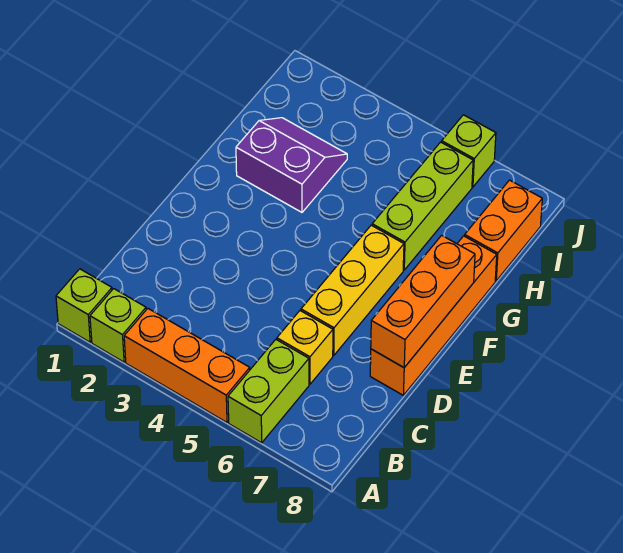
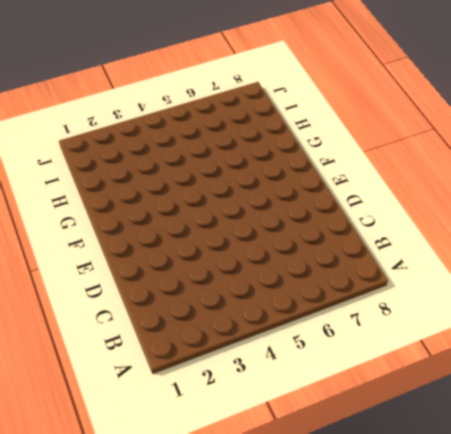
none -> lime brick A1 level 1
none -> lime brick A2 level 1
none -> orange brick A3:A5 level 1

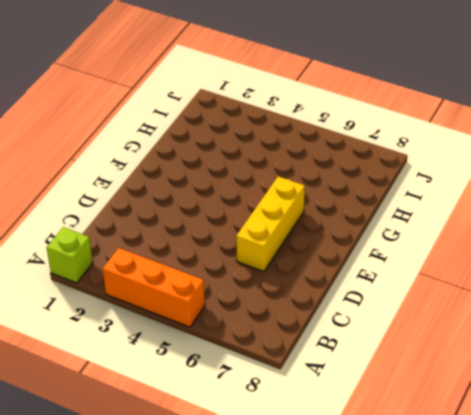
none -> lime brick A2 level 1
none -> lime brick A6:B6 level 1
none -> yellow brick C6 level 1

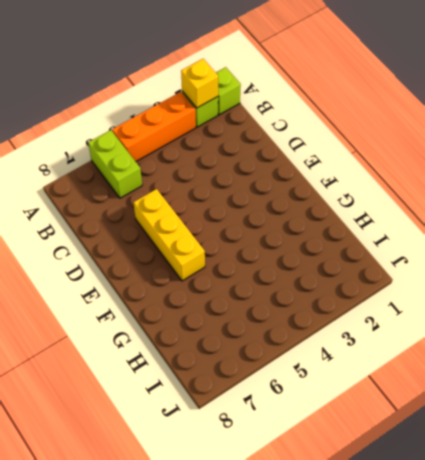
yellow brick A2 level 2 -> yellow brick C6 level 1
none -> orange brick D8:G8 level 1
none -> purple slope G2:H3 level 1 top G
none -> lime brick G6:I6 level 1

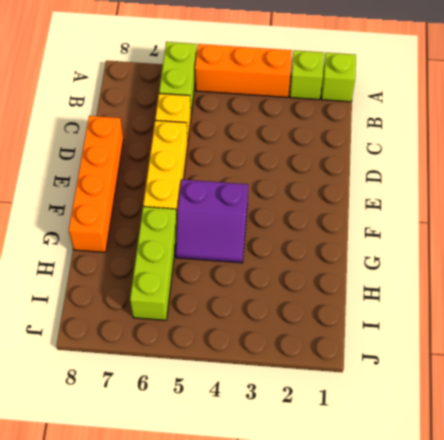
purple slope F4:G5 level 1 top F -> purple slope G2:H3 level 1 top G
none -> orange brick H8:I8 level 1
none -> lime brick J6 level 1
none -> orange brick D8:F8 level 2

